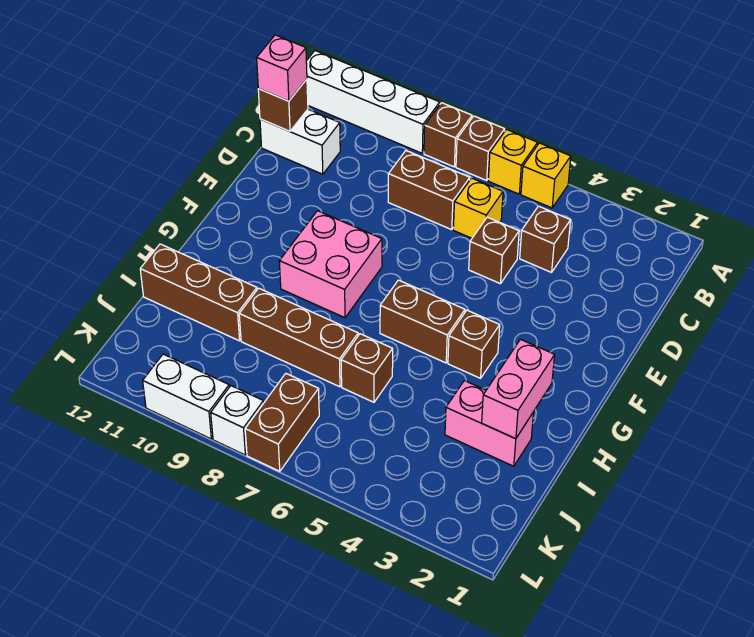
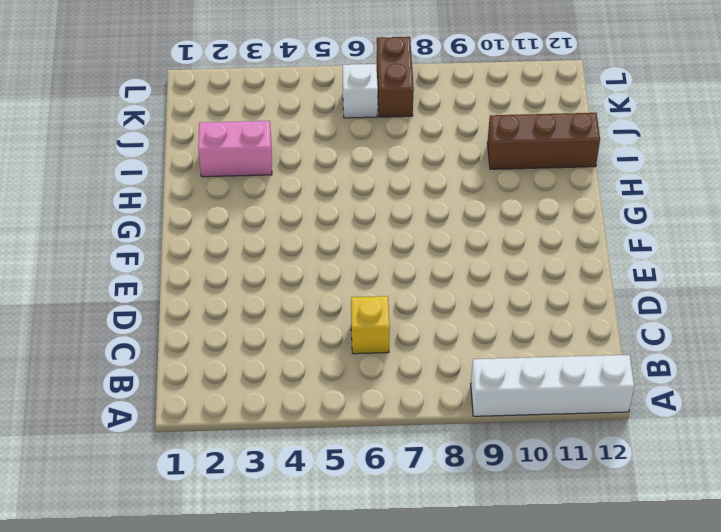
white brick K6 level 1 -> white brick L8 level 1
none -> yellow brick A5 level 1
none -> yellow brick A6 level 1
none -> brown brick A7 level 1

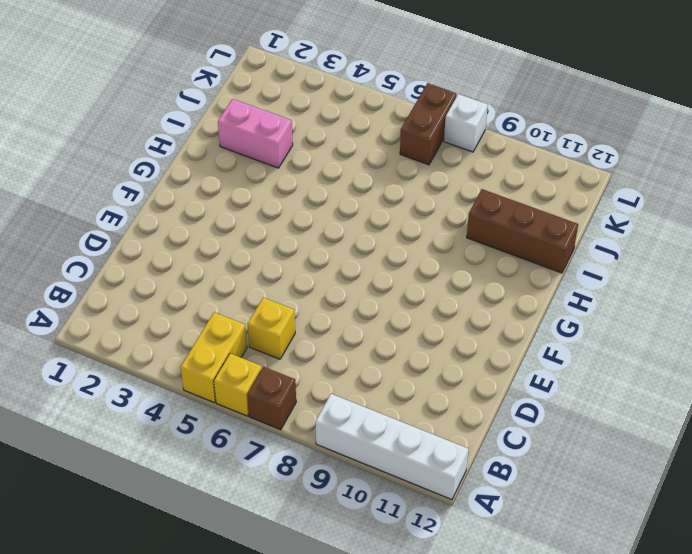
yellow brick A5:B5 level 1 -> yellow brick A5 level 1
none -> brown brick A8 level 1
none -> brown brick C4 level 1
none -> brown brick C7:C8 level 1

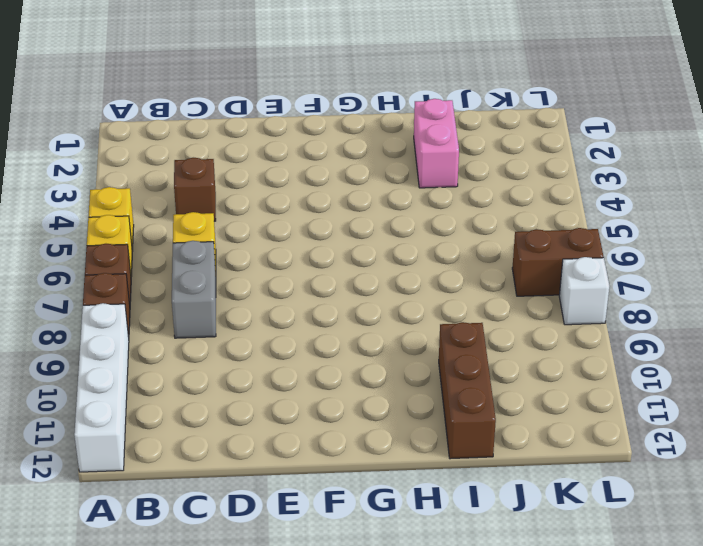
grey brick C7:C8 level 1 -> brown brick C7:C8 level 1
none -> white brick C11:C12 level 1
none -> brown brick D5 level 1
none -> pink brick F8:G9 level 1

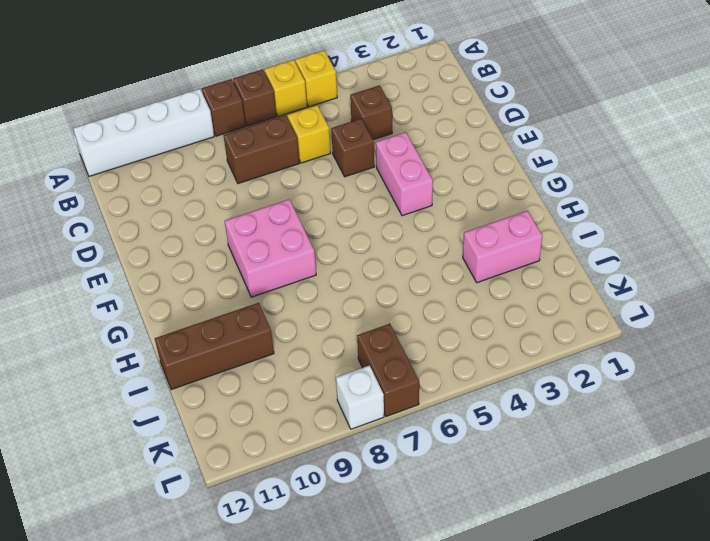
pink brick E4:F4 level 1 -> pink brick H2:I2 level 2
none -> white brick C11:C12 level 1
none -> brown brick G4 level 1
none -> brown brick G5:G6 level 1

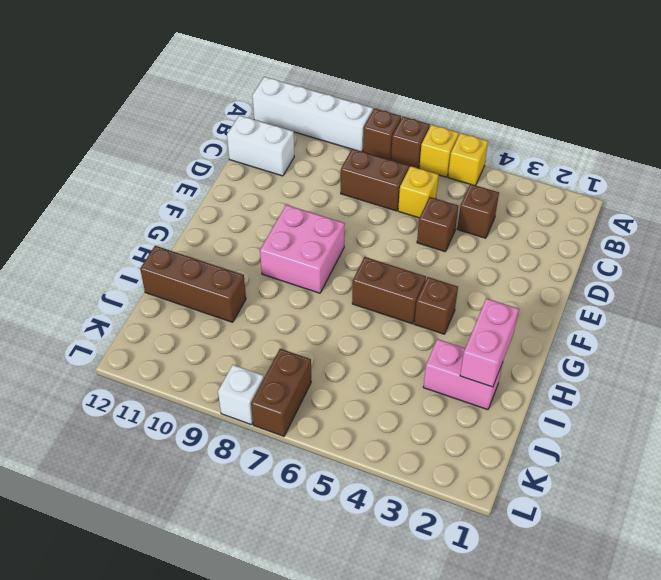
none -> brown brick I6 level 1
none -> brown brick I7:I9 level 1
none -> white brick L9:L10 level 1

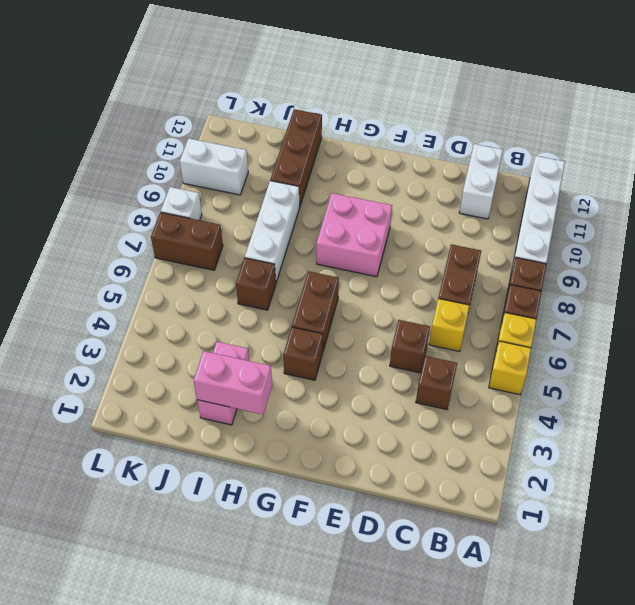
white brick I7:I9 level 1 -> brown brick I7:I9 level 1
white brick K10:L10 level 1 -> white brick L9:L10 level 1
none -> brown brick C12 level 2
none -> pink brick C12 level 3

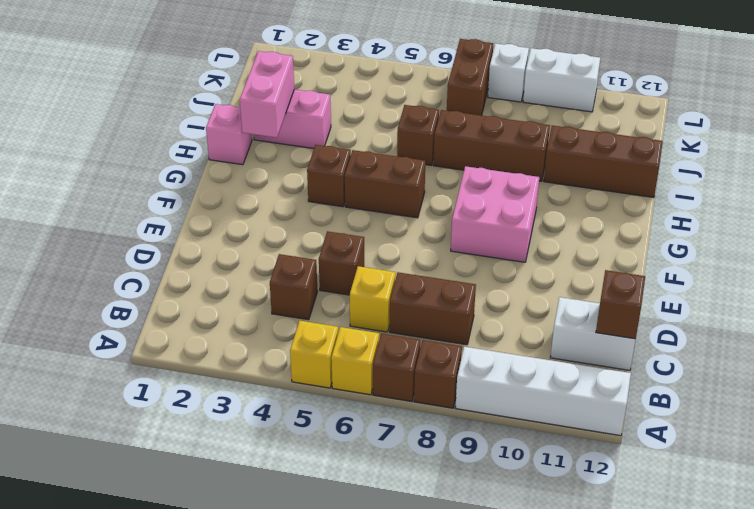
pink brick H1 level 1 -> pink brick C12 level 3

